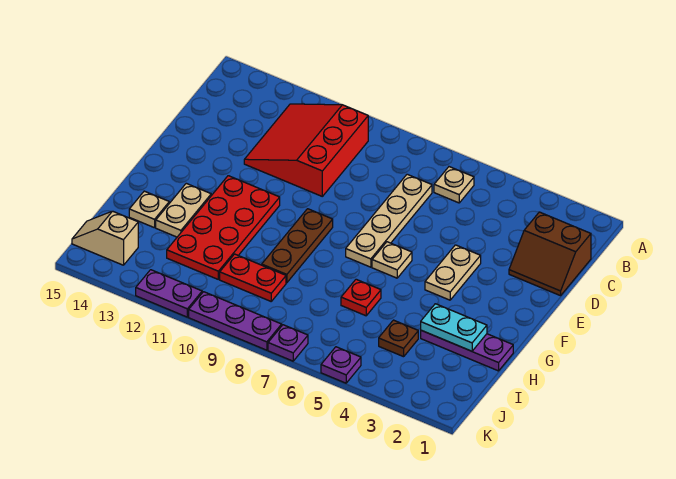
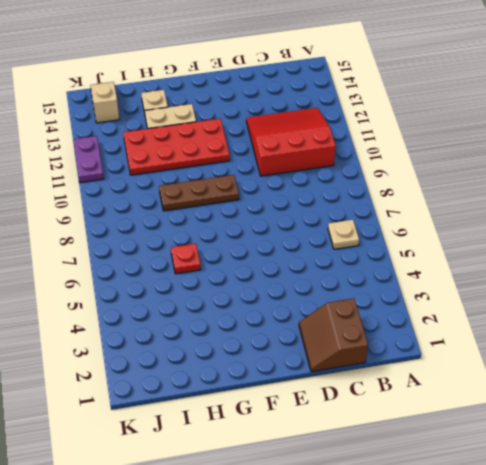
none -> tan plate C7:F7 level 1
none -> tan plate E4:F4 level 1
none -> tan plate F6 level 1

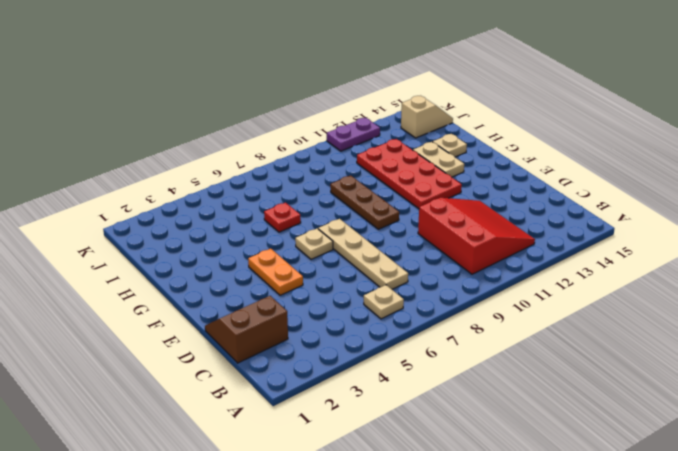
orange plate E4:F4 level 1 -> tan plate E4:F4 level 1
none -> purple plate H1:H3 level 1
none -> brown plate I4 level 1
none -> red plate I9:I10 level 1

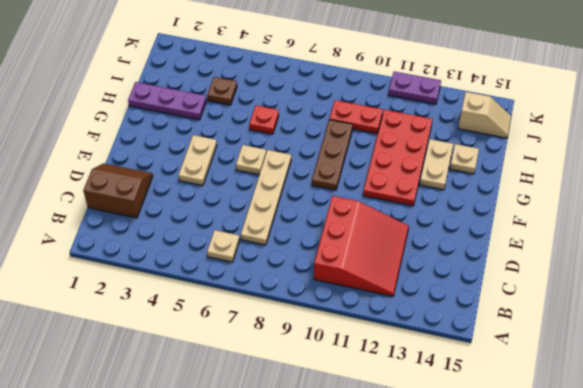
none -> purple plate K5 level 1
none -> purple plate K7 level 1
none -> purple plate K8:K10 level 1

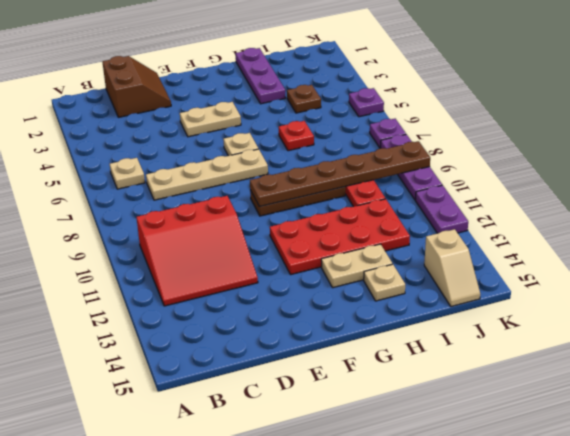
brown plate F9:K9 level 2 -> none
none -> cyan plate H2:H3 level 2

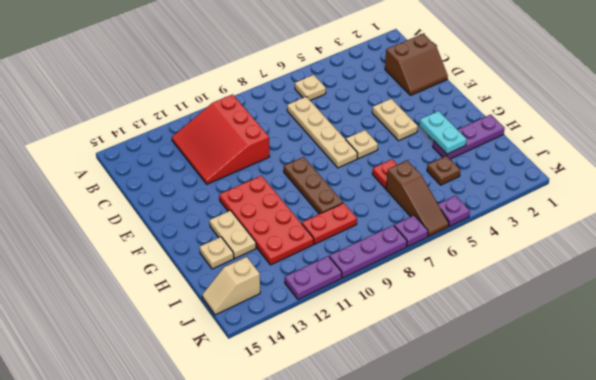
cyan plate G3:H3 level 2 -> cyan plate H2:H3 level 2
brown slope I6:K6 level 1 top I -> none

